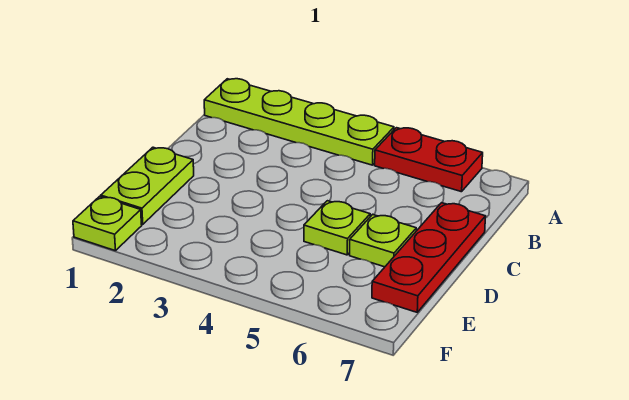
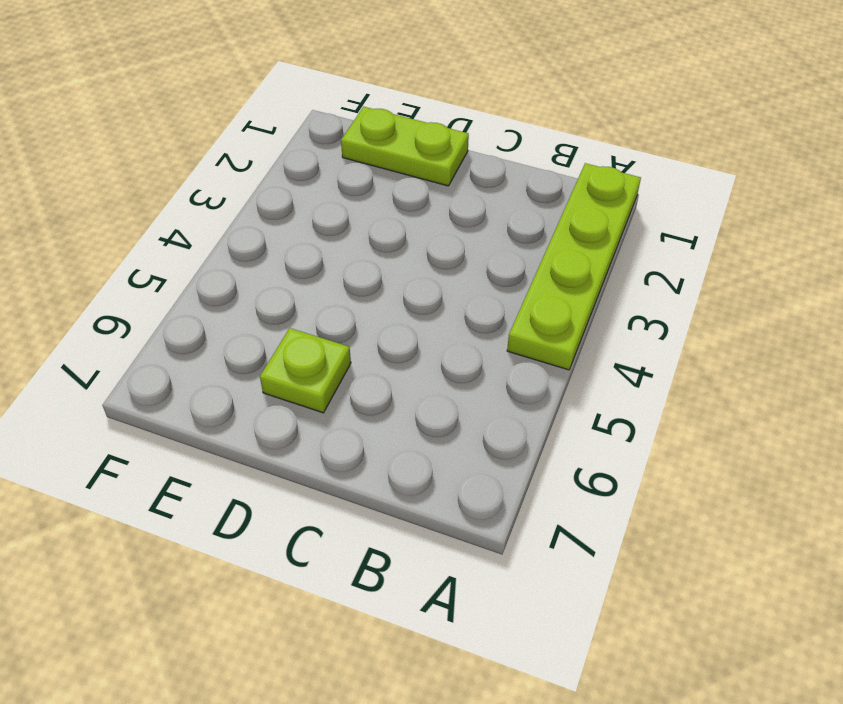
none -> red plate A5:A6 level 1
none -> red plate C7:E7 level 1

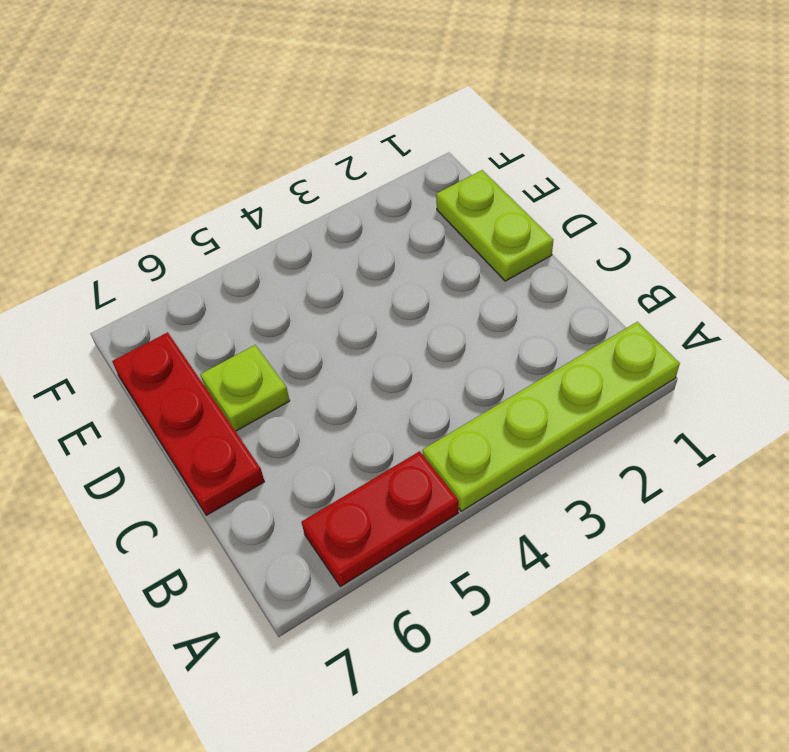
none -> lime plate D5 level 1
none -> lime plate F1 level 1

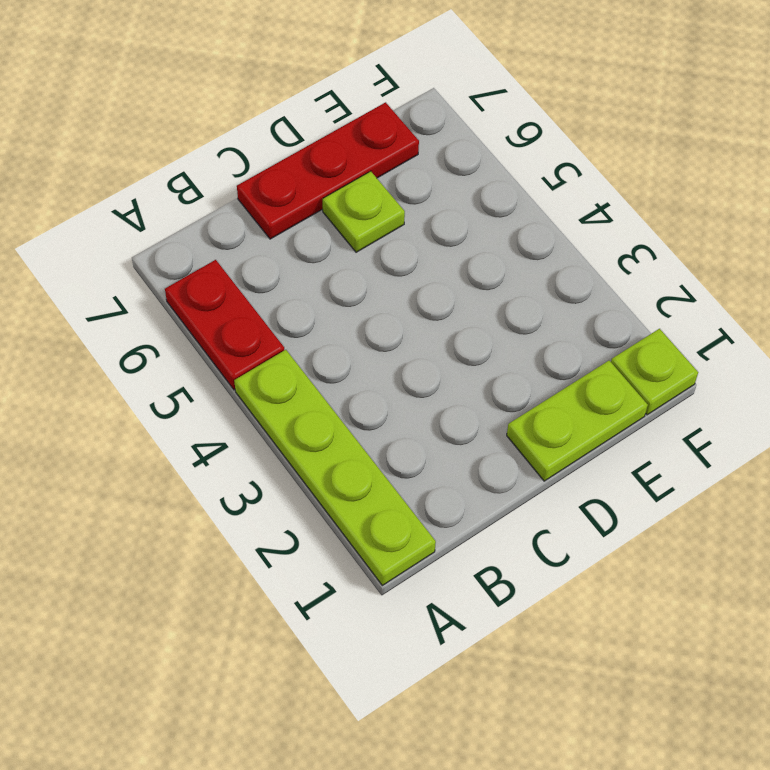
none -> lime plate D5 level 1

